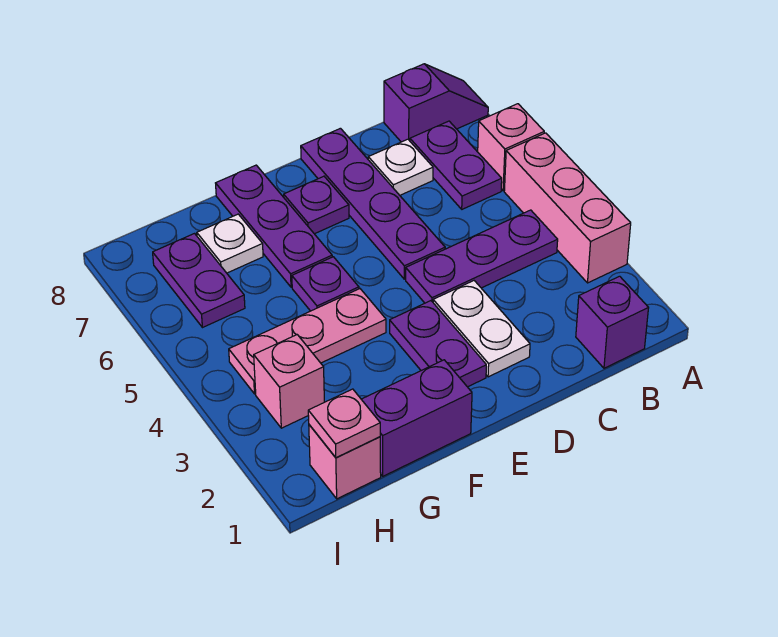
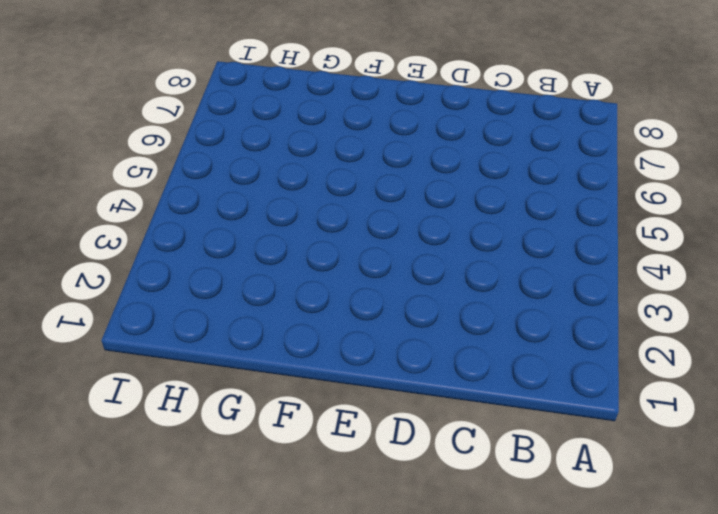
none -> pink brick A3:A5 level 1
none -> pink brick A6 level 1
none -> purple slope A8:B8 level 1 top B

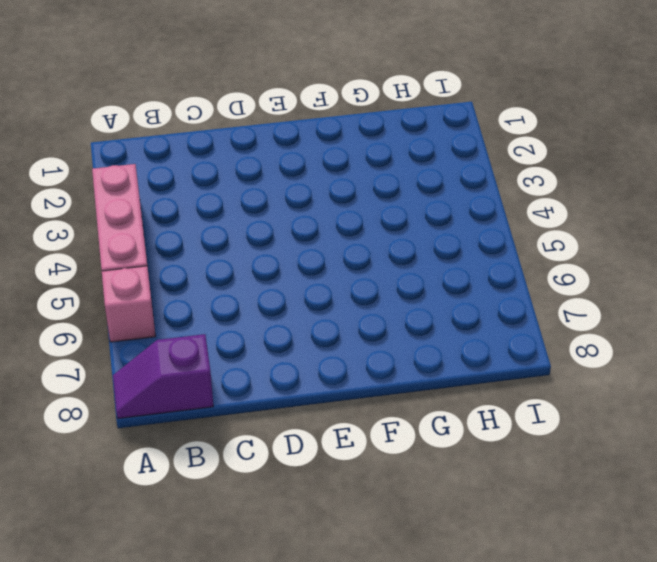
none -> purple brick B1 level 1
none -> purple plate B4:D4 level 1
none -> purple plate B6:B7 level 1

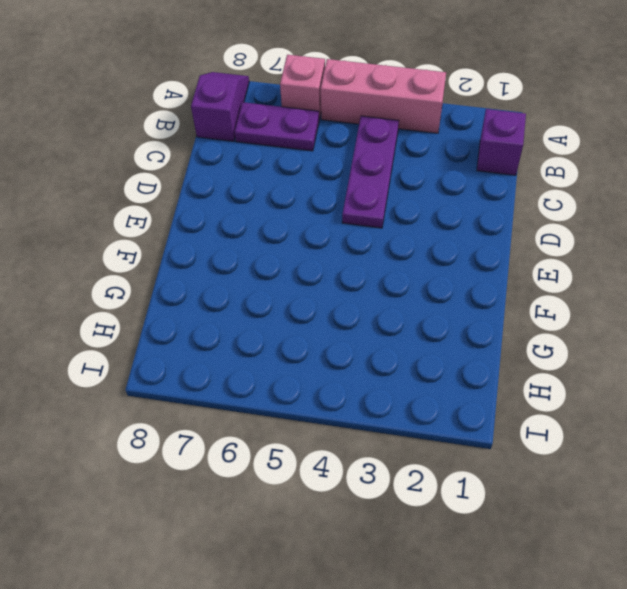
none -> white plate C7 level 1
none -> white plate D2:D3 level 1
none -> purple plate D5:D8 level 1

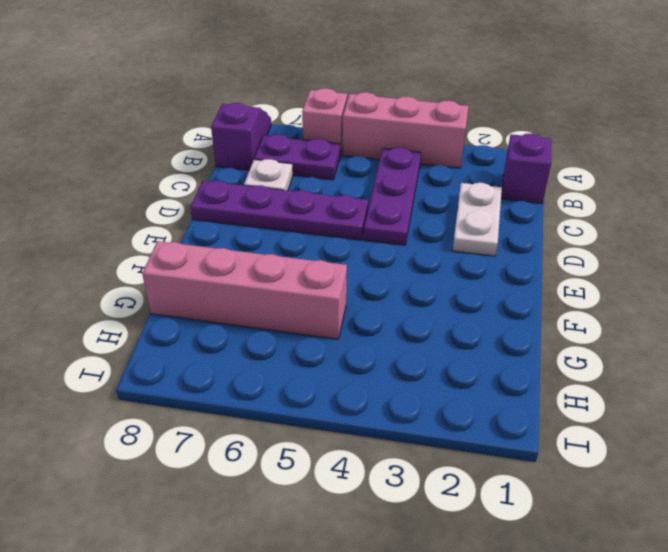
white plate C2:D2 level 1 -> white plate D2:D3 level 1
pink brick G5:G8 level 1 -> white plate G7 level 1
none -> purple plate E2:E3 level 1
none -> purple plate E7 level 1
none -> purple brick F1:G1 level 1

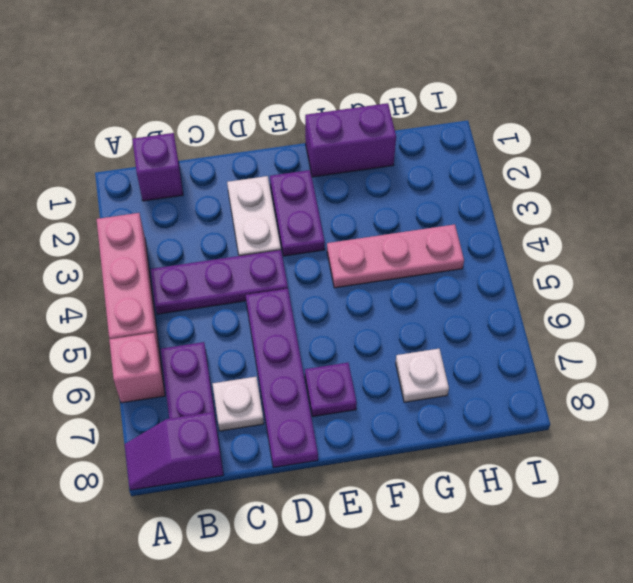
none -> purple plate F5 level 1
none -> purple plate F6:F8 level 1
none -> pink brick H1 level 1

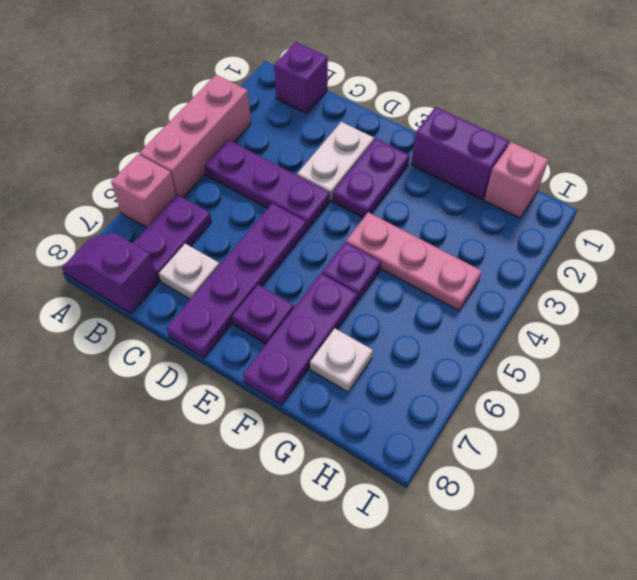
none -> pink brick H3 level 1
none -> purple plate H6:H7 level 1
none -> pink plate H1 level 2

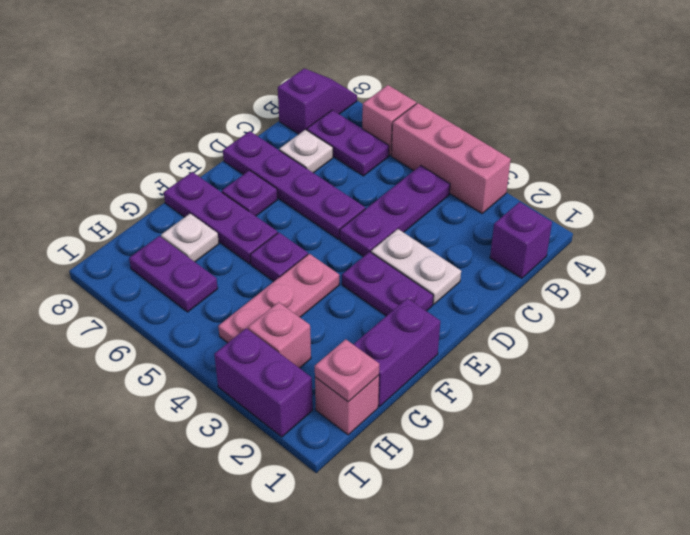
purple brick I2:I3 level 1 -> none

